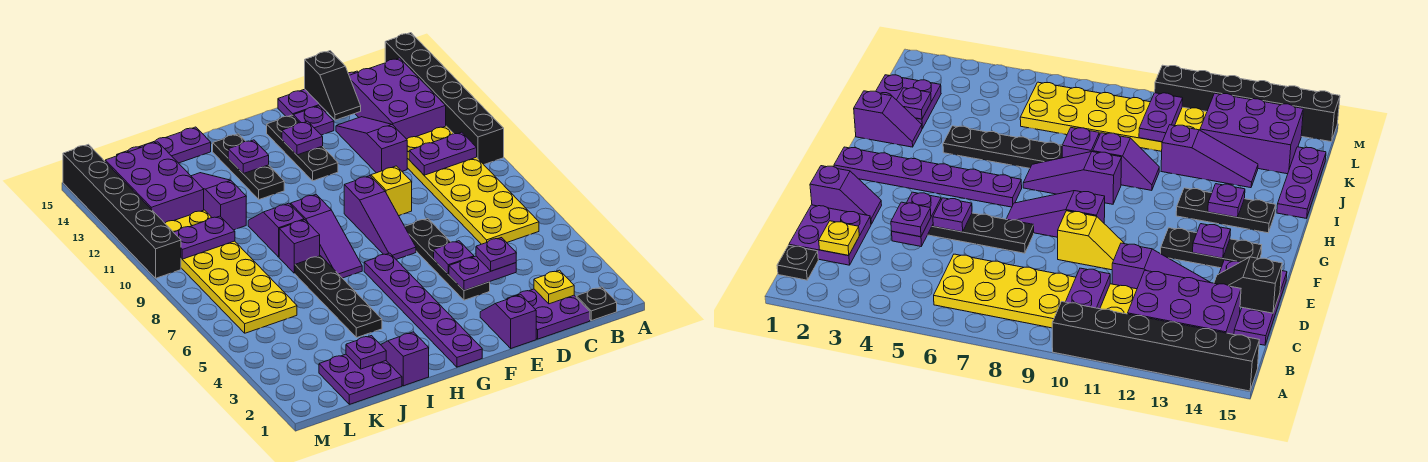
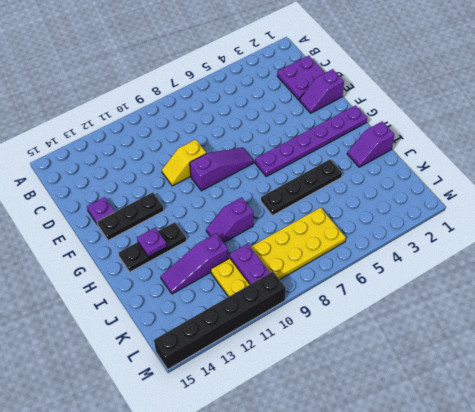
none -> black brick A10:A15 level 1
none -> black plate B1 level 1
none -> yellow plate B6:C11 level 1
none -> purple brick B12:C14 level 1

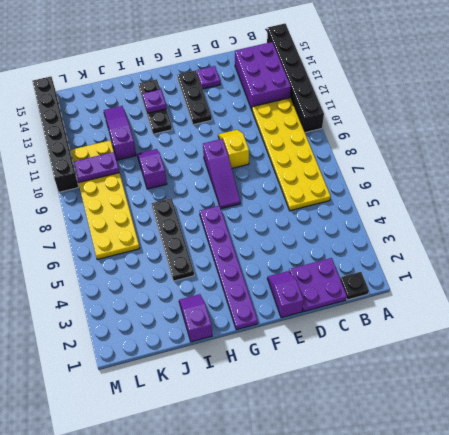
none -> purple plate C15:E15 level 1
none -> purple slope D11:D13 level 1 top 11
none -> black plate E4:E7 level 1
none -> purple slope H7:H9 level 1 top 9

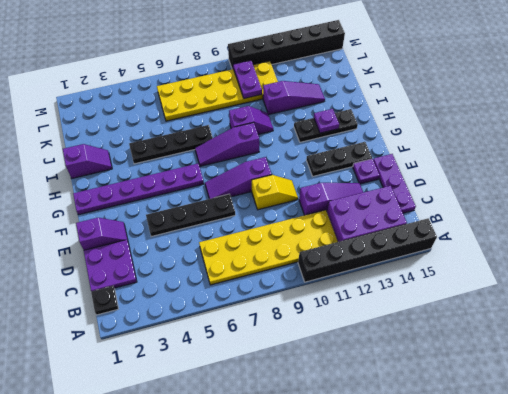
none -> purple brick I8 level 1
none -> purple plate I15:K15 level 1
none -> purple plate J1:K2 level 1
none -> purple brick K12:L14 level 1

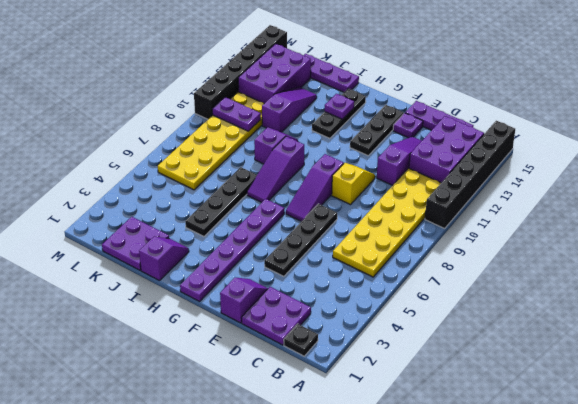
none -> purple brick I8 level 1
none -> purple plate B10:C10 level 2
none -> yellow plate C2 level 2
none -> purple plate D4:E4 level 2

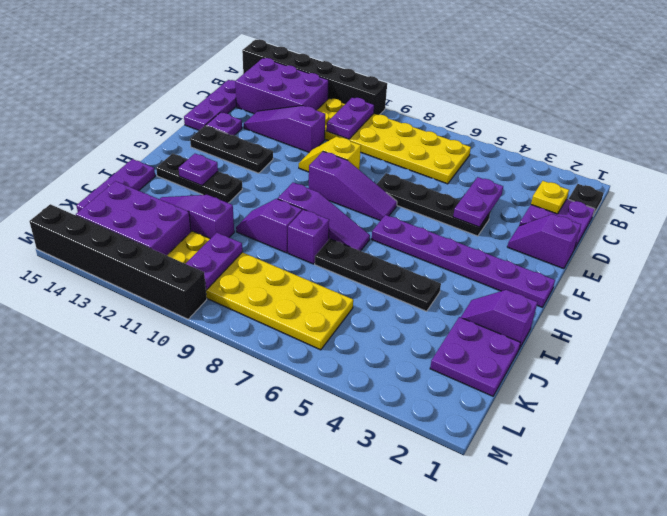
none -> black slope D14:D15 level 2 top 15
none -> purple plate E5 level 2
none -> purple plate F13 level 2
none -> purple plate J2 level 2

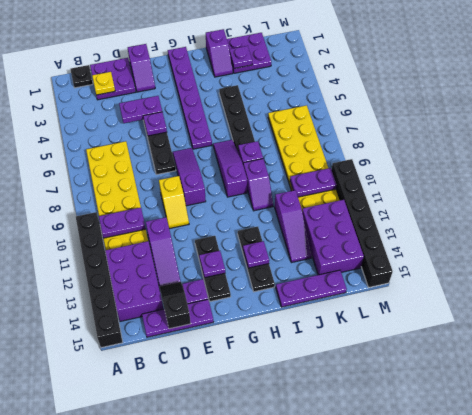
none -> purple plate D4 level 3

